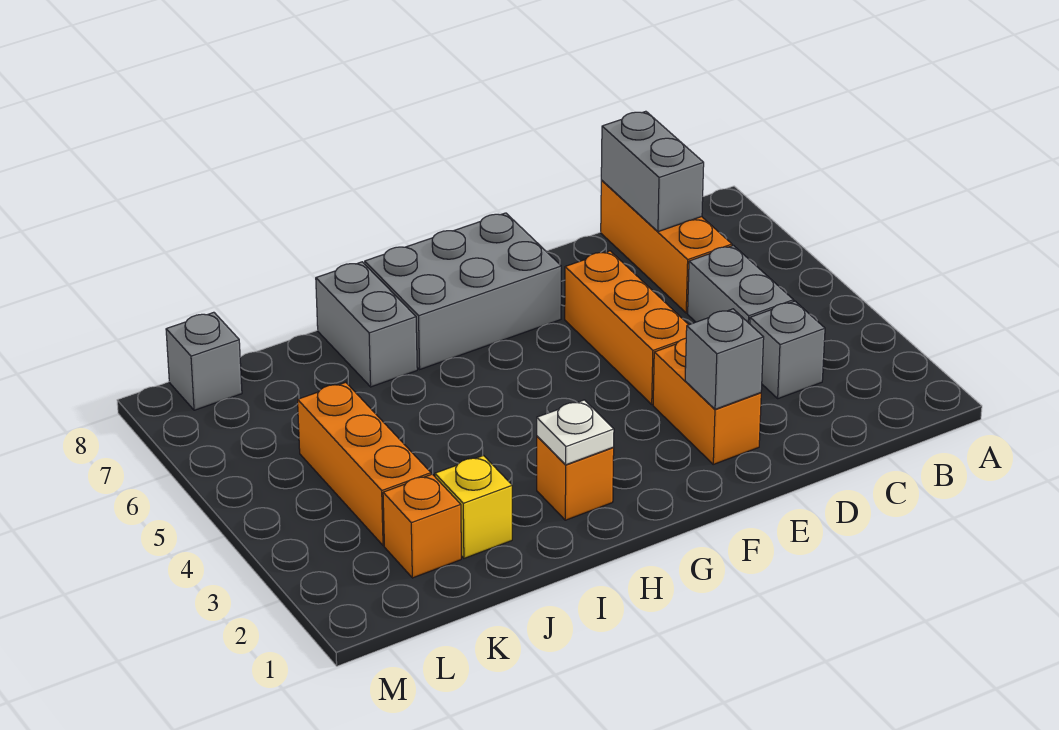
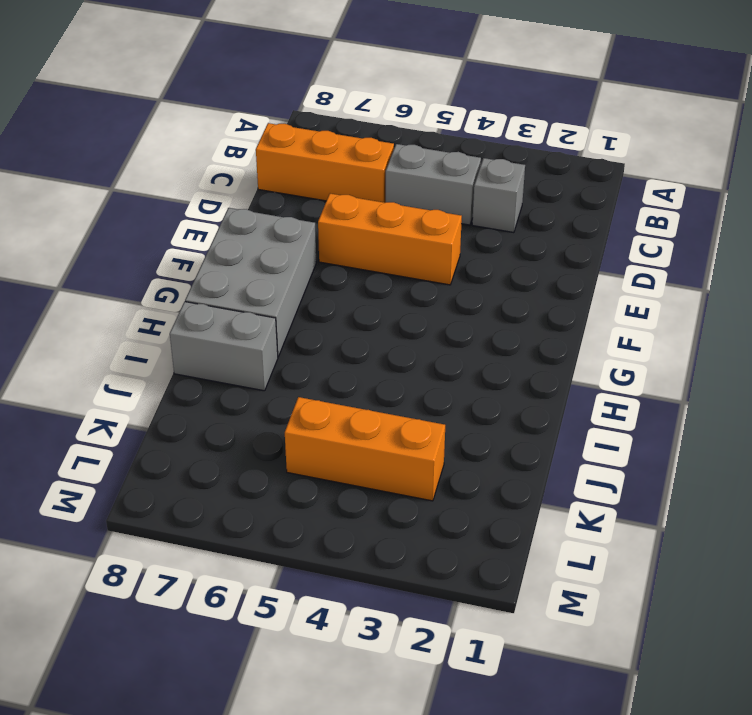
none -> orange brick E2:E3 level 1
none -> orange brick H2 level 1
none -> yellow brick J2 level 1

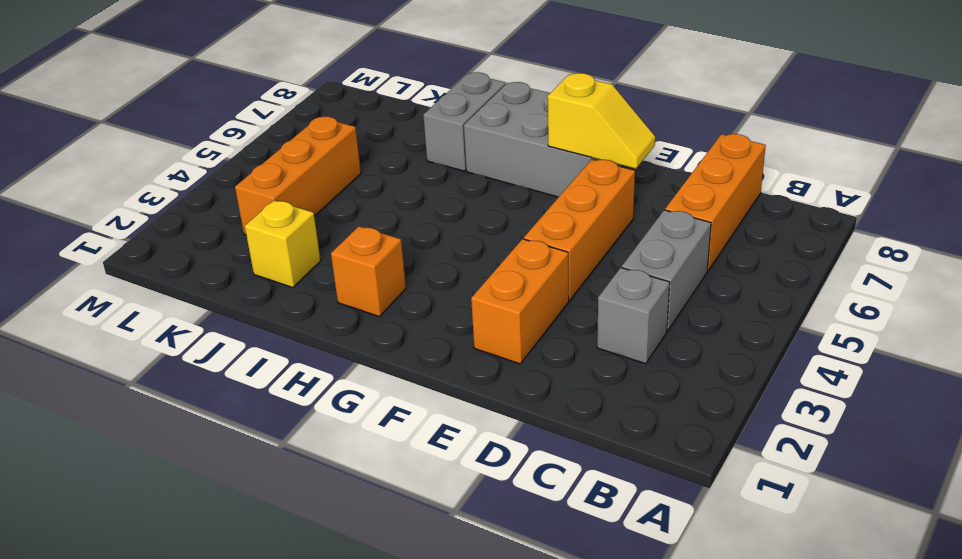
yellow slope E7:F7 level 2 top F -> none
none -> orange brick K2 level 1
none -> grey brick L8 level 1
none -> grey brick C7:C8 level 2

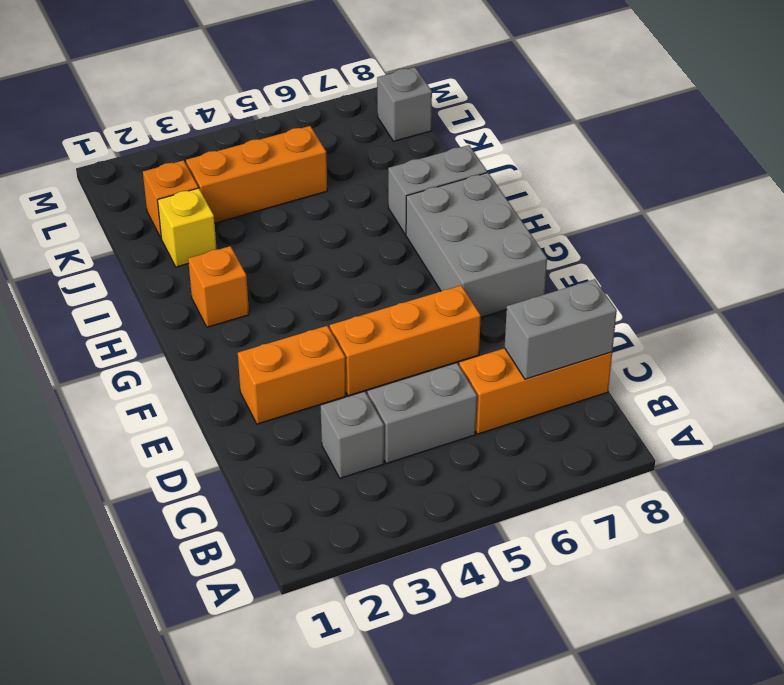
none -> grey brick E2 level 2
none -> white plate H2 level 2

